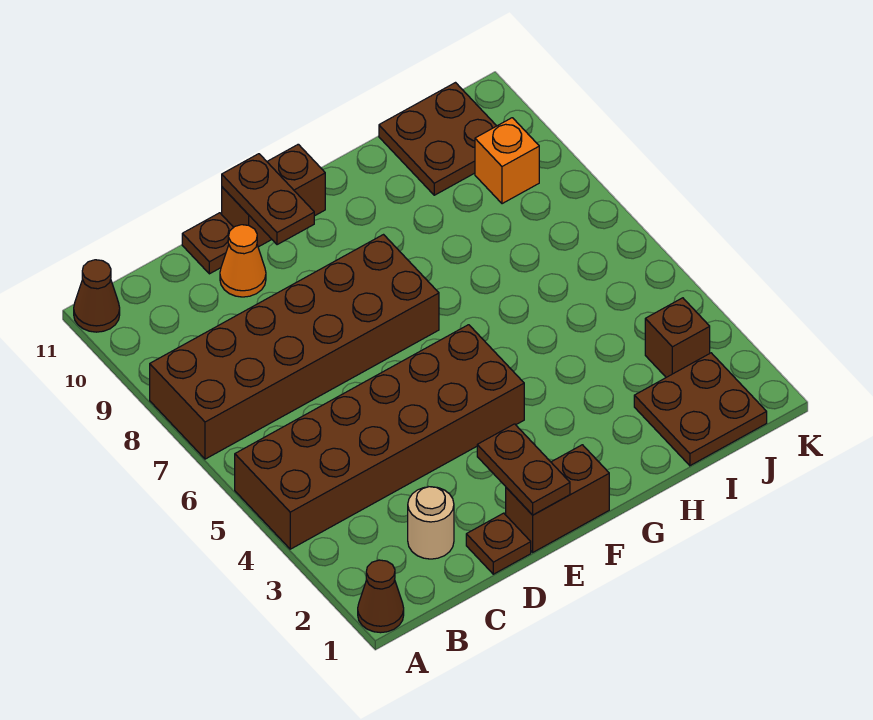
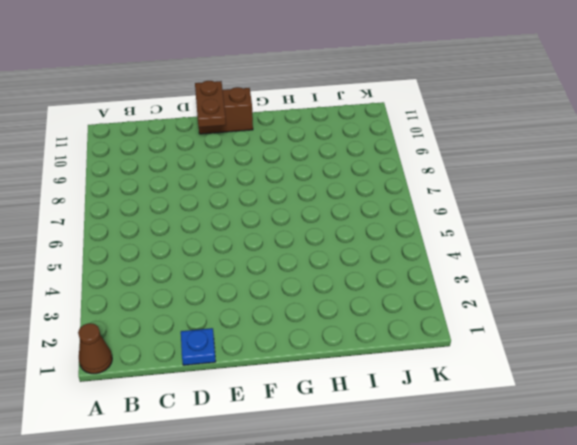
blue plate D1 level 1 -> brown plate D1 level 1
none -> brown brick A4:F5 level 1
none -> brown brick A7:F8 level 1
none -> brown cone A11 level 1

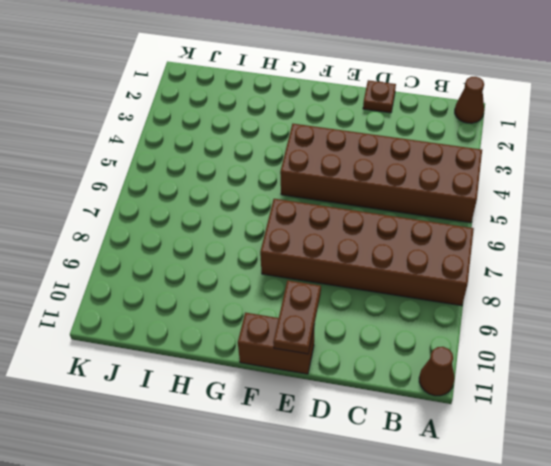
none -> tan round brick C2 level 1
none -> orange cone D10 level 1
none -> brown plate D11 level 1

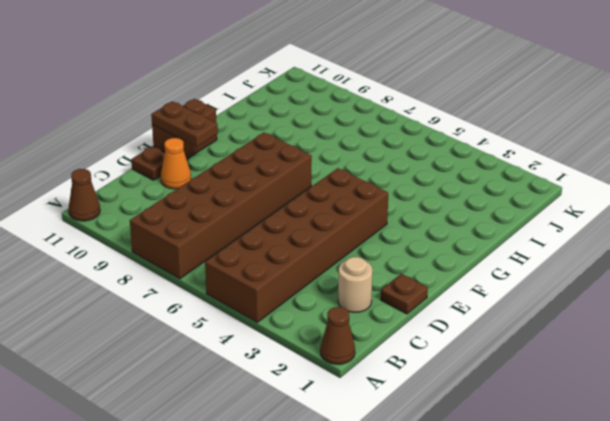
none -> brown brick E1:F1 level 1
none -> brown plate I1:J2 level 1
none -> brown plate I10:J11 level 1

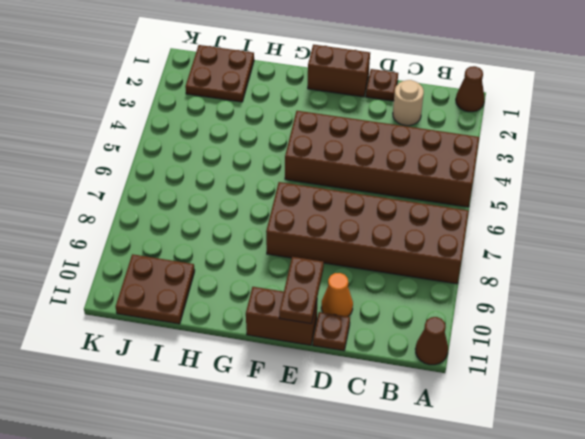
none -> brown brick J3 level 1
none -> orange brick J9 level 1
none -> brown plate E1:E2 level 2

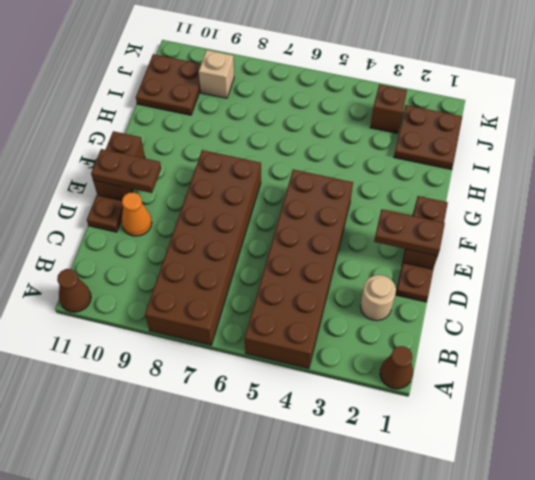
tan brick J9 level 1 -> orange brick J9 level 1

